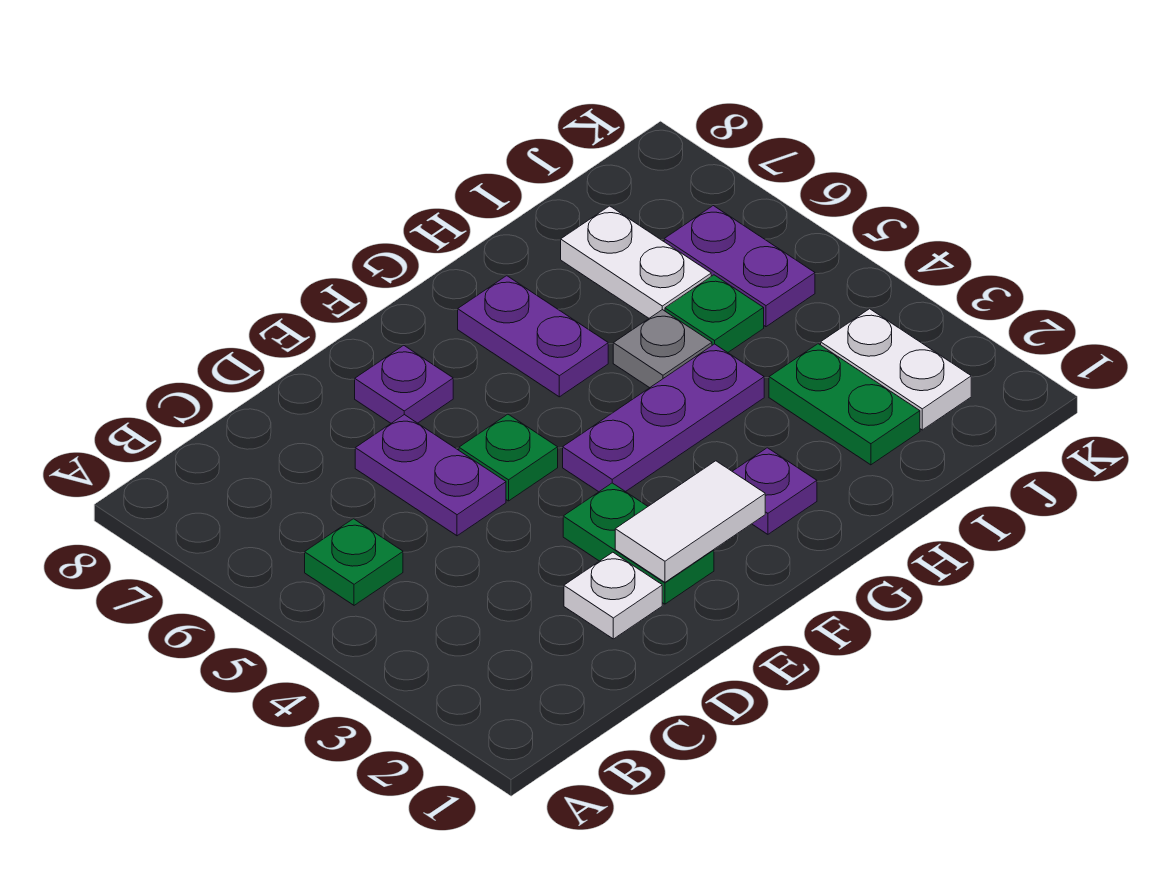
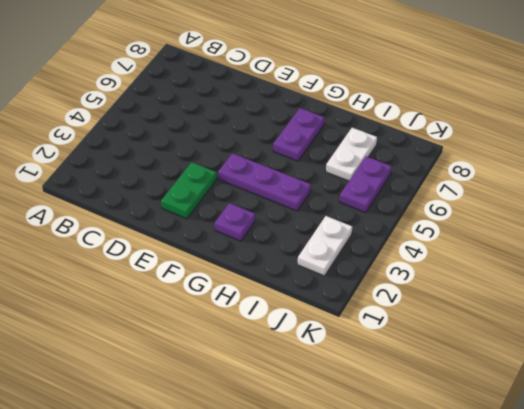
none -> green plate B5 level 1
none -> white plate D2 level 1
none -> purple plate D5:D6 level 1

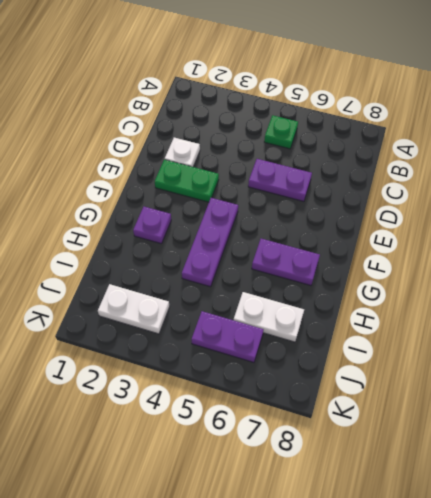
none -> green plate E5 level 1
none -> purple plate E7 level 1
none -> grey plate H5 level 1

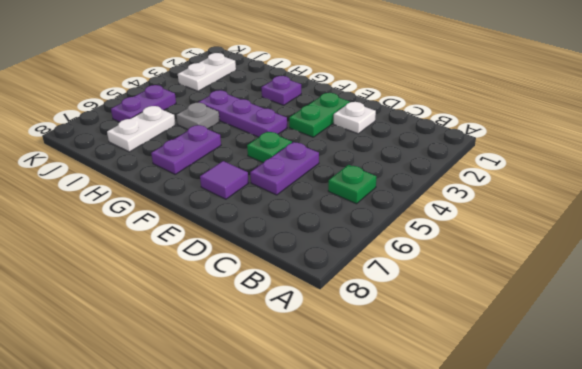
purple tile E7 level 1 -> purple plate E7 level 1
none -> green plate I2:I3 level 1
none -> green plate I5 level 1
none -> white tile E2:F2 level 2

